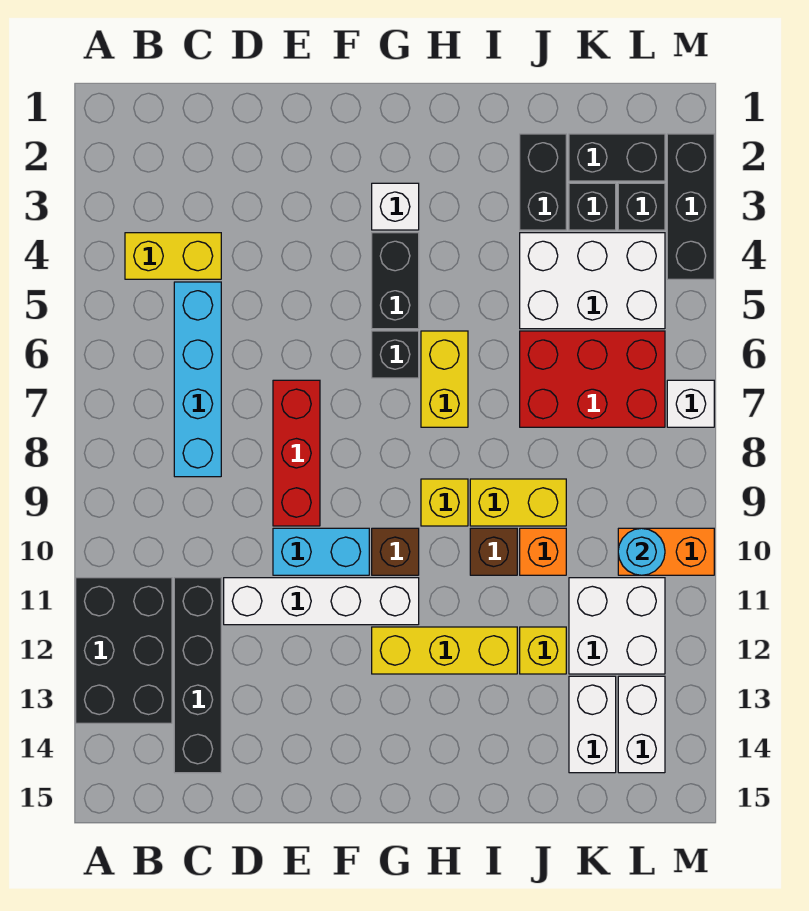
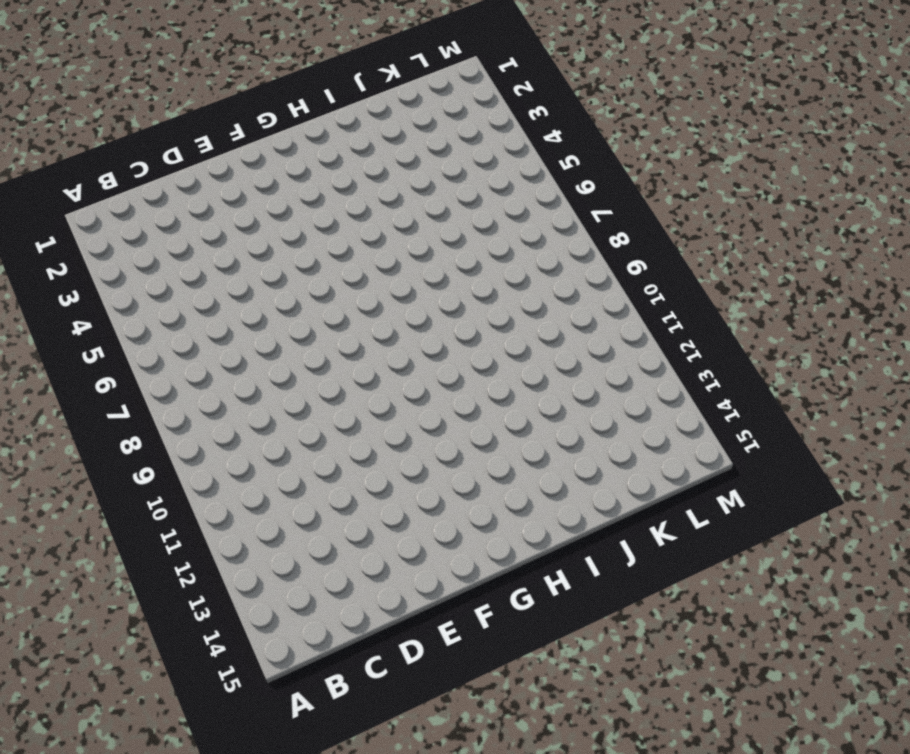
none -> black brick A11:B13 level 1
none -> yellow brick B4:C4 level 1
none -> cyan brick C5:C8 level 1
none -> black brick C11:C14 level 1

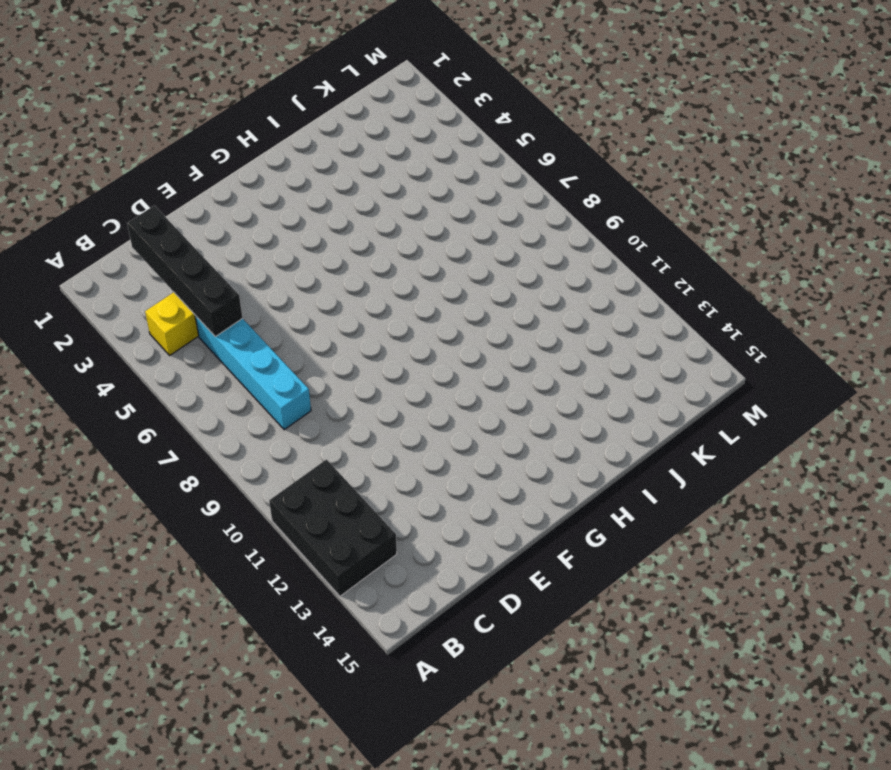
black brick C2:C5 level 2 -> black brick C11:C14 level 1
none -> white brick D11:G11 level 1
none -> red brick E7:E9 level 1
none -> cyan brick E10:F10 level 1
none -> white brick G3 level 1

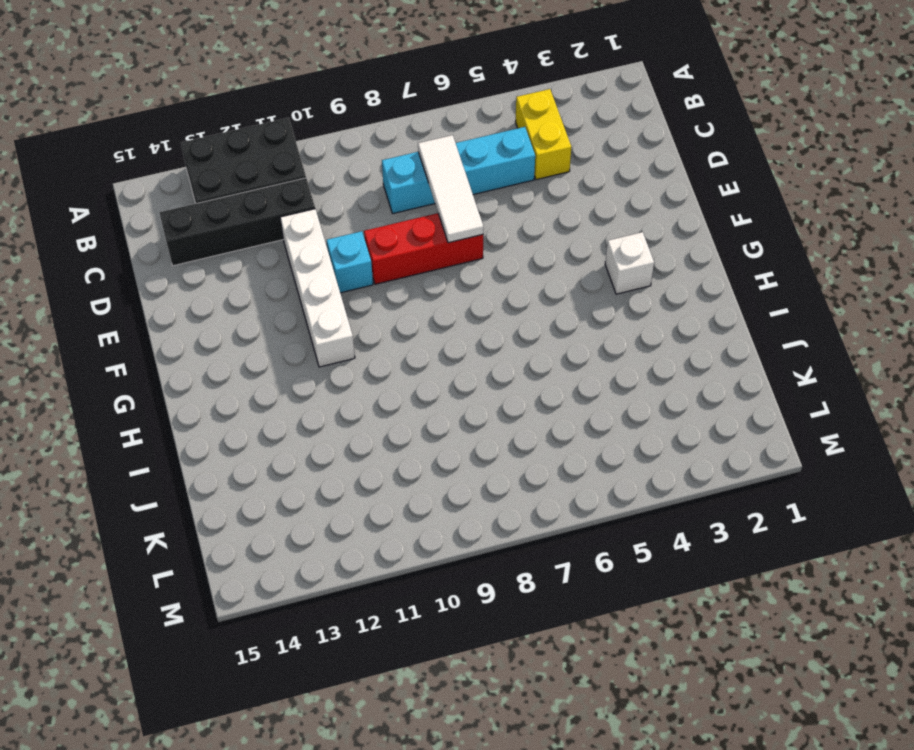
white tile C7:E7 level 2 -> none
cyan brick E10 level 1 -> cyan brick E10:F10 level 1
none -> black brick G4:G5 level 1
none -> black brick G6 level 1
none -> brown brick G10 level 1
none -> yellow brick G12:I12 level 1

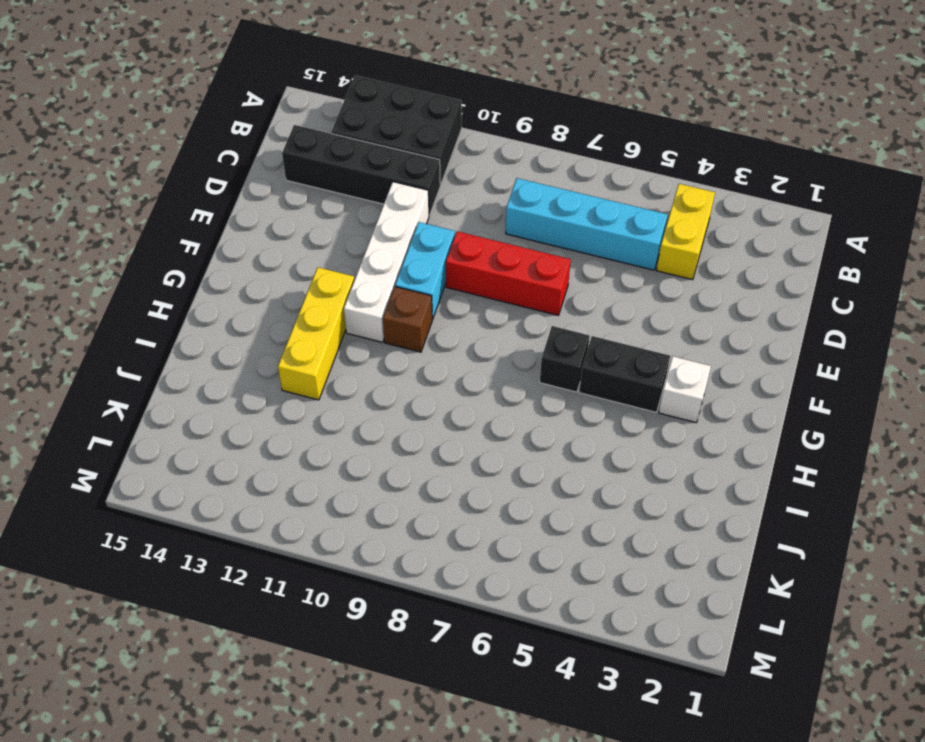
none -> yellow brick H6:H7 level 1
none -> yellow brick H9 level 1
none -> yellow brick I9:J9 level 1
none -> brown brick I10 level 1

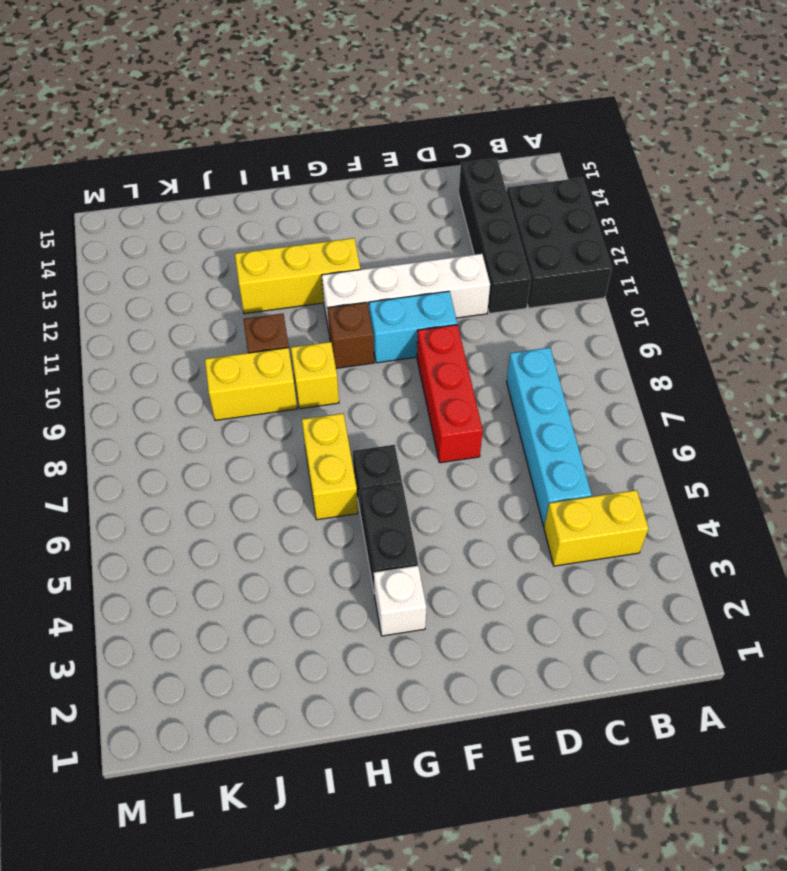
none -> black brick J2:J3 level 1
none -> white brick J4:L5 level 1
none -> red brick J6:L7 level 1
none -> orange brick J10 level 1

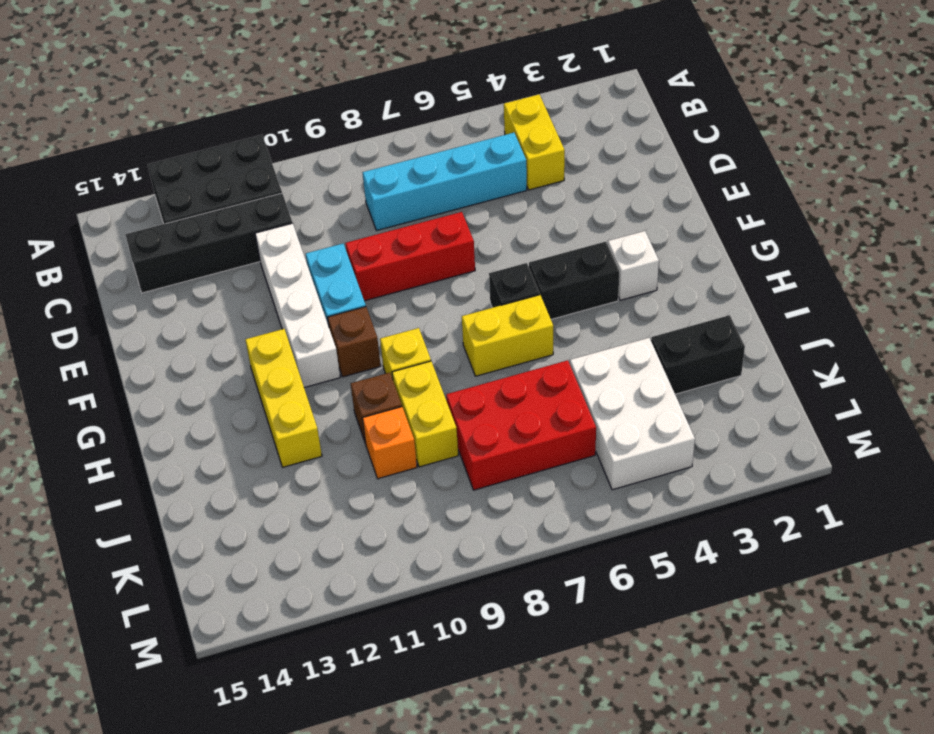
red brick J6:K8 level 1 -> red brick J6:L7 level 1
none -> yellow brick J12 level 1
none -> black brick K2:L2 level 1
none -> black brick K3 level 1
none -> white brick K11:L12 level 1

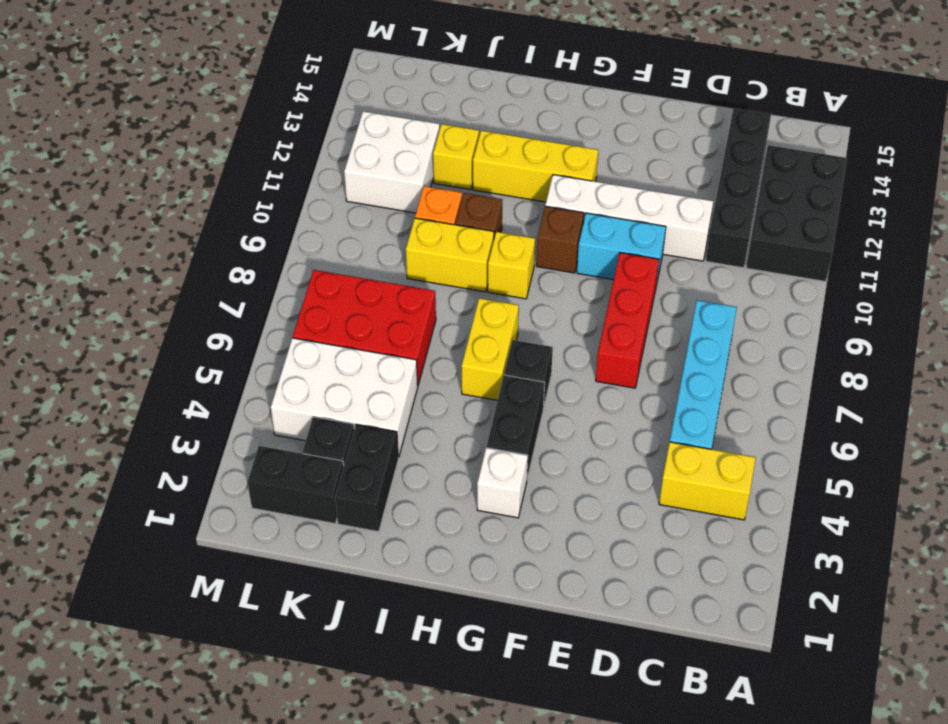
none -> white brick K13:K14 level 1
none -> black brick L3 level 1
none -> orange brick L10:M10 level 1
none -> white brick L13:L14 level 1

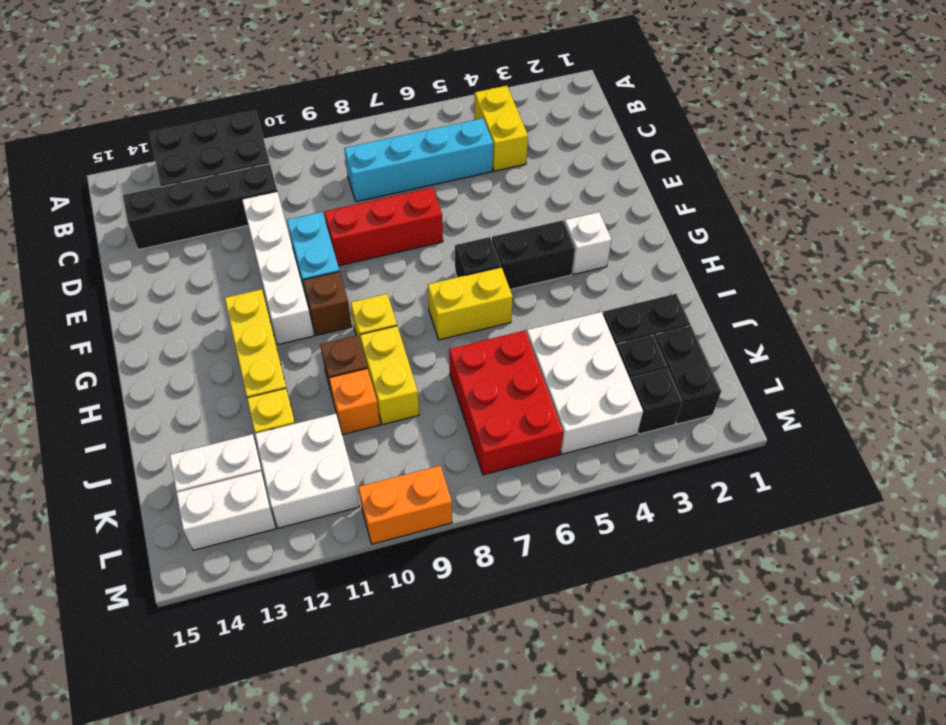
orange brick M9:M10 level 1 -> orange brick L10:M10 level 1
none -> black brick M2:M4 level 1
none -> white brick M7 level 1
none -> cyan round brick L10 level 2

